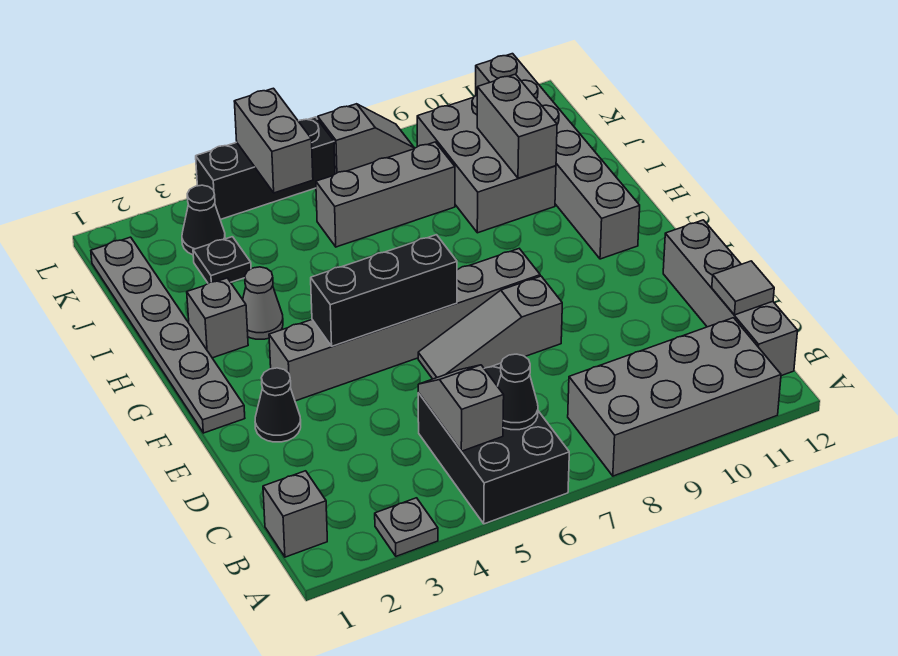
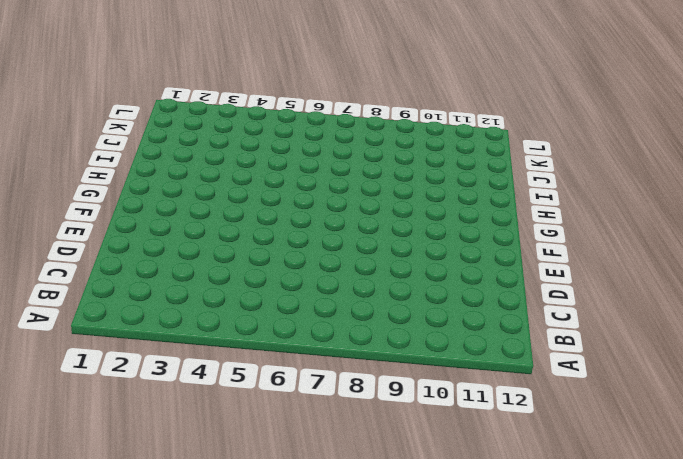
none -> grey plate A3 level 1
none -> black brick A5:C6 level 1
none -> grey brick A8:B11 level 1

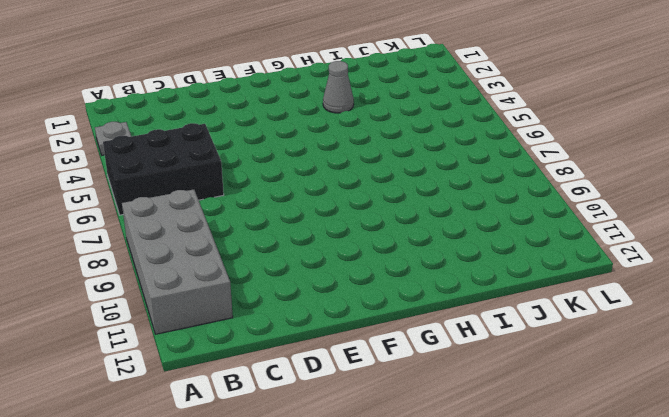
none -> grey brick B1 level 1
none -> grey brick B12:E12 level 1
none -> black cone E2 level 1

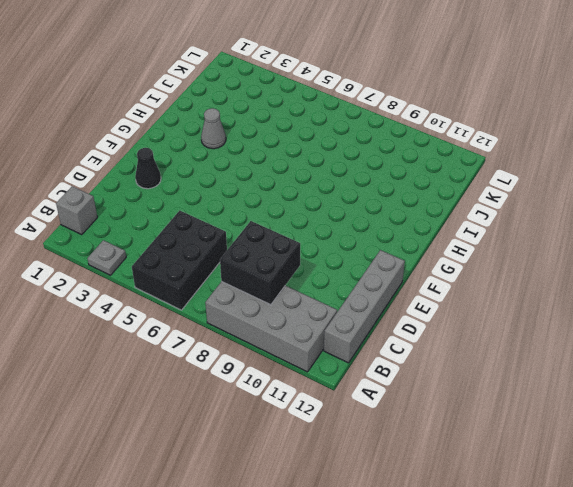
black brick B8:C9 level 2 -> none
none -> grey slope E6:E8 level 1 top 8
none -> grey plate F1:K1 level 1
none -> grey brick F3:F8 level 1

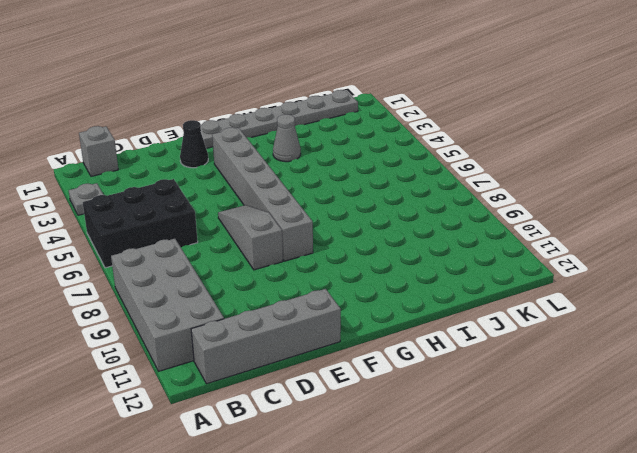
none -> grey brick G11:L11 level 1
none -> grey brick H2 level 1
none -> grey brick I9:K10 level 1

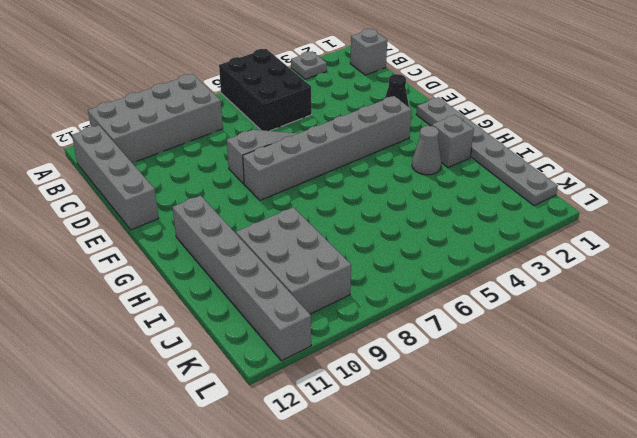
none -> black plate J3 level 1
none -> grey brick J6:J8 level 1
none -> black cone K3 level 1

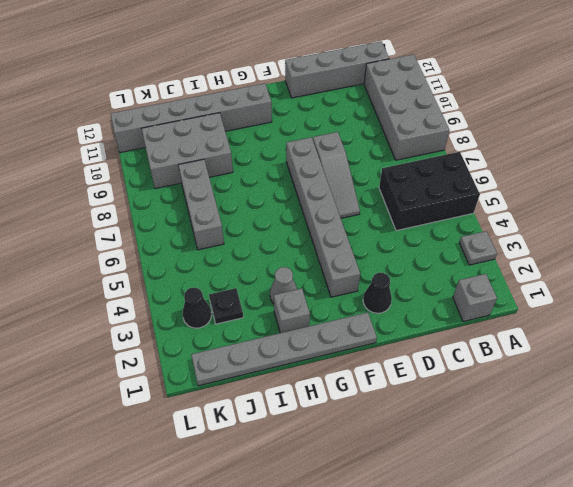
none -> black brick L4:L6 level 1
none -> grey slope L7:L8 level 1 top 7
none -> grey slope B5:C5 level 2 top B

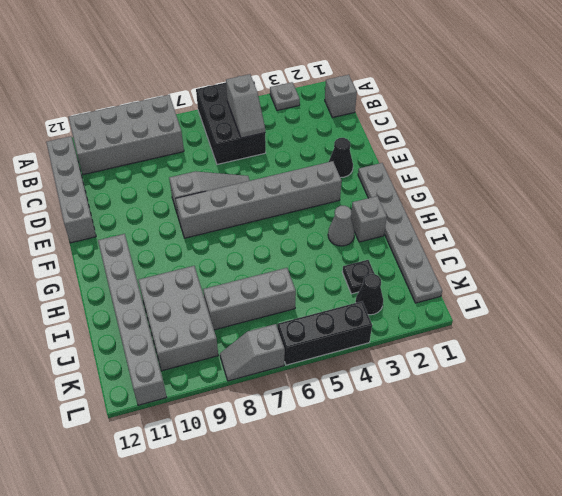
none -> black cone B6 level 2
none -> grey tile C12 level 2
none -> black brick F4:F6 level 2

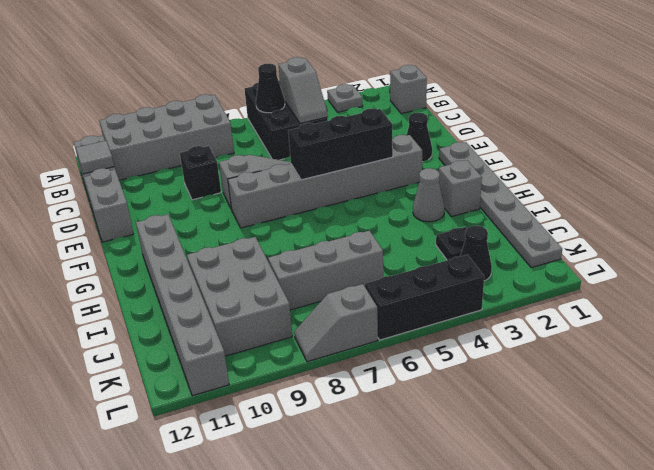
black brick D9 level 1 -> none
none -> grey brick I10:J10 level 2
none -> grey brick K5:L5 level 2

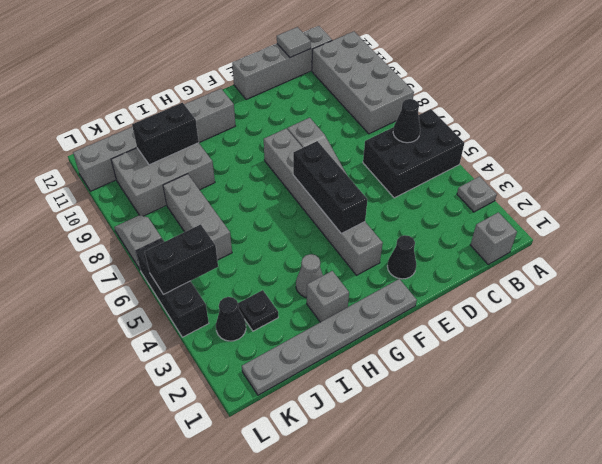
black brick I10:J10 level 2 -> grey brick I10:J10 level 2
black brick K5:L5 level 2 -> grey brick K5:L5 level 2
none -> grey slope B5:C5 level 2 top B

